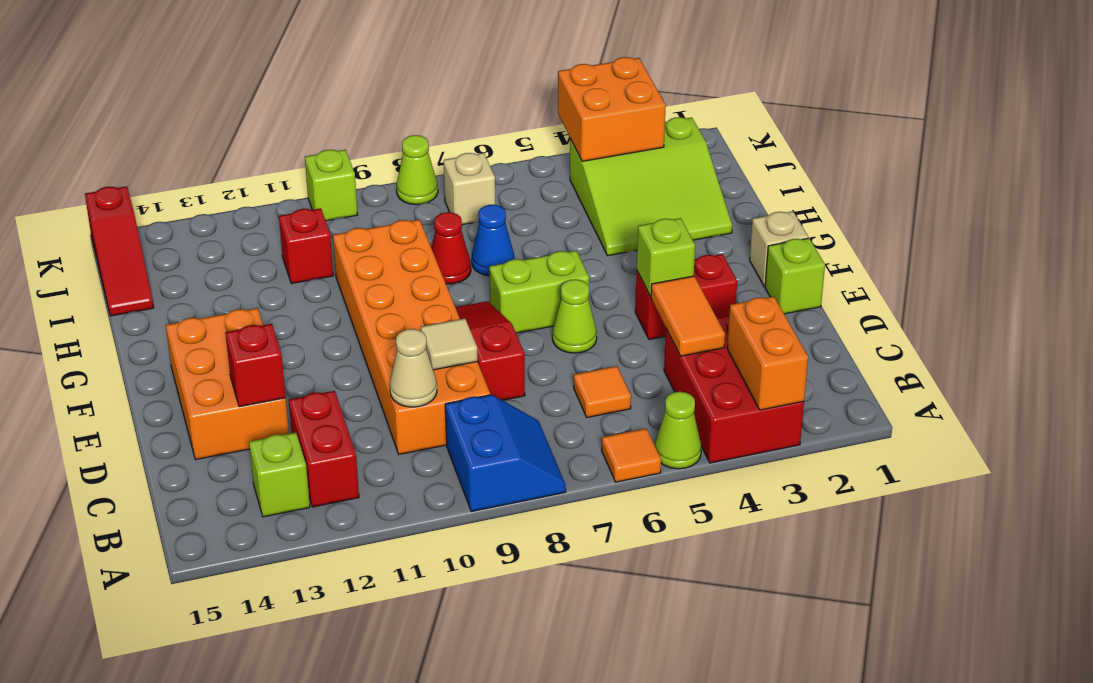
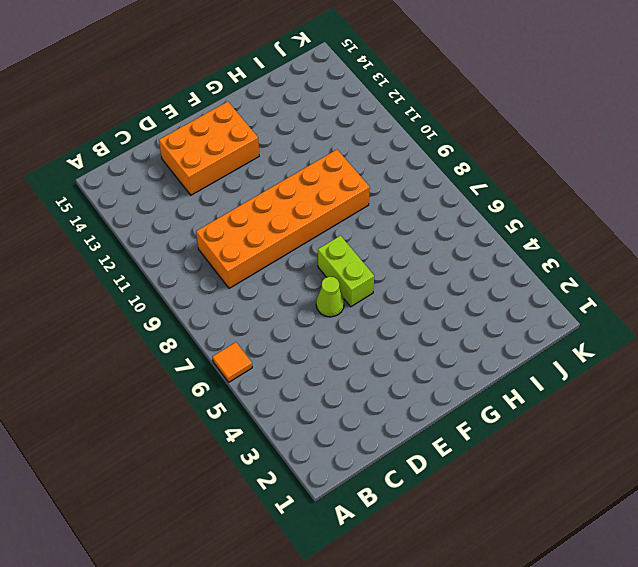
none -> red brick A3:C4 level 1
none -> lime cone A5 level 1
none -> blue slope A8:B9 level 1 top 9
none -> red brick B12:C12 level 1

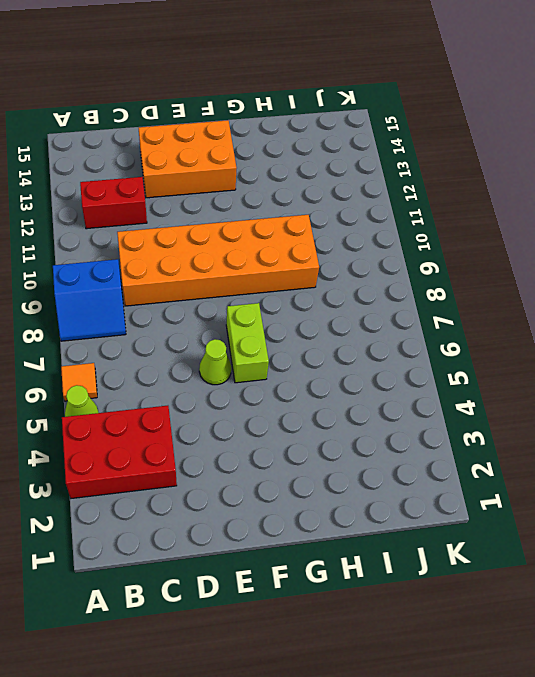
none -> lime brick B13 level 1
none -> orange tile C6 level 1
none -> red slope D8:F8 level 1 top D
none -> lime brick E1 level 1

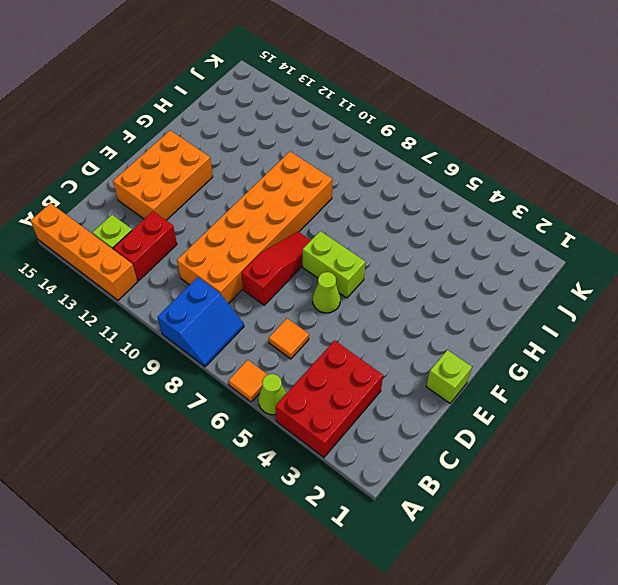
orange brick A12:A15 level 1 -> none
none -> red brick E3:E4 level 1
none -> tan brick F1 level 1
none -> lime slope H2:J4 level 1 top J
none -> blue cone H7 level 1

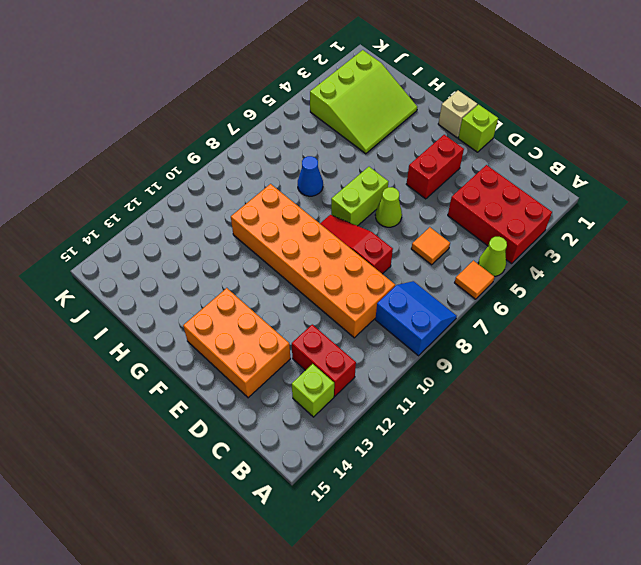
none -> red cone H8 level 1
none -> red brick I11 level 1
none -> red slope I15:K15 level 1 top K
none -> tan brick J7 level 1

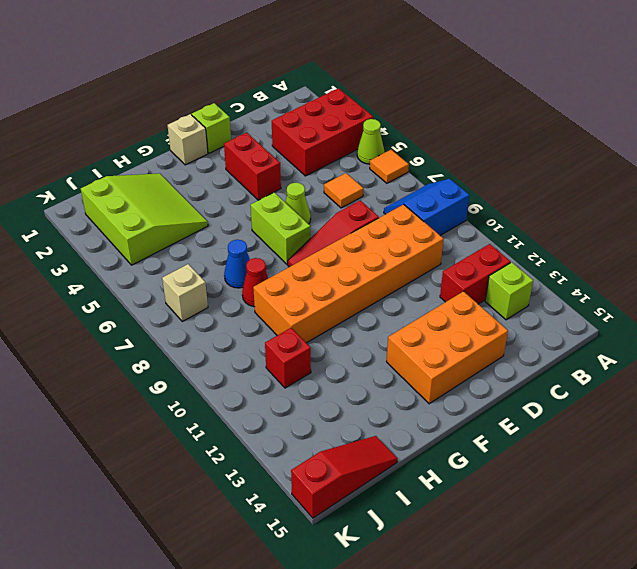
none -> lime cone K8 level 1
none -> lime brick K10 level 1
none -> orange brick A3:B3 level 2
none -> orange tile C4:D4 level 2

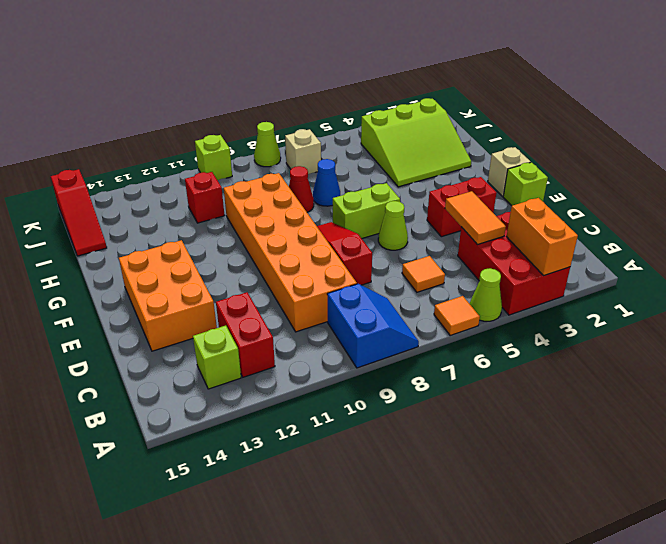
none -> tan cone C10 level 2
none -> tan tile D9 level 2
none -> red brick D13 level 2
none -> lime brick E4 level 2

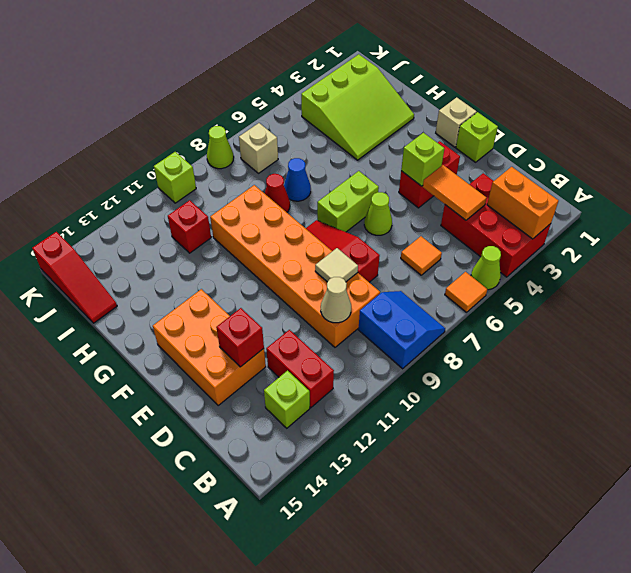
none -> orange brick J3:K4 level 2

